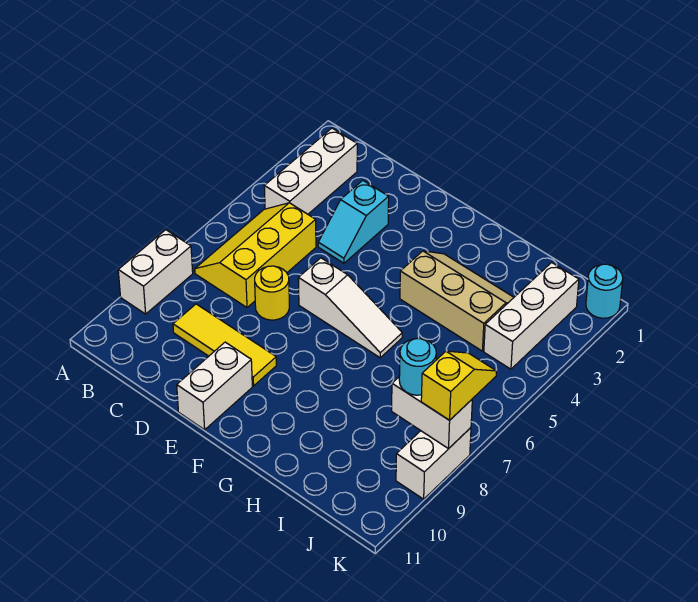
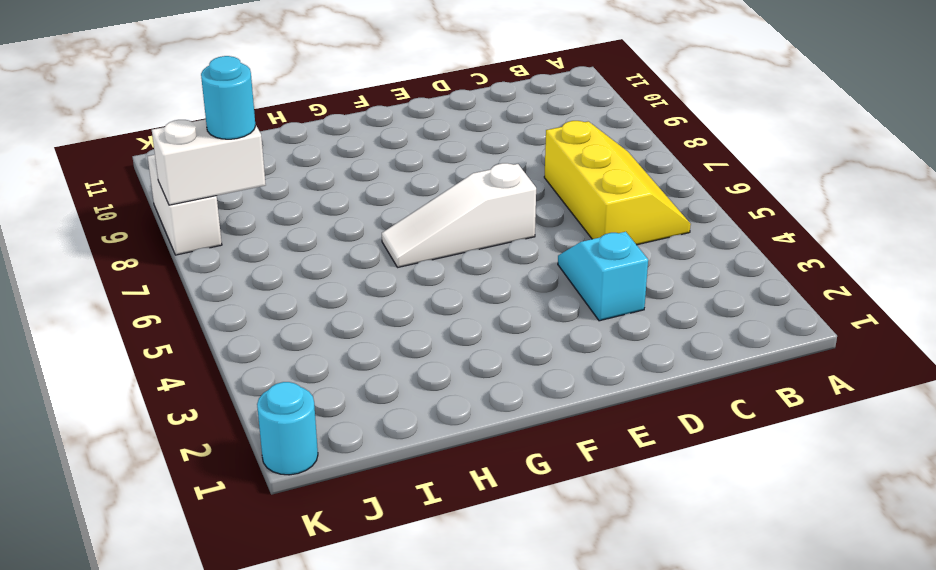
none -> white brick A8:A9 level 1
none -> white brick B2:B4 level 1
none -> yellow tile C9:E9 level 1

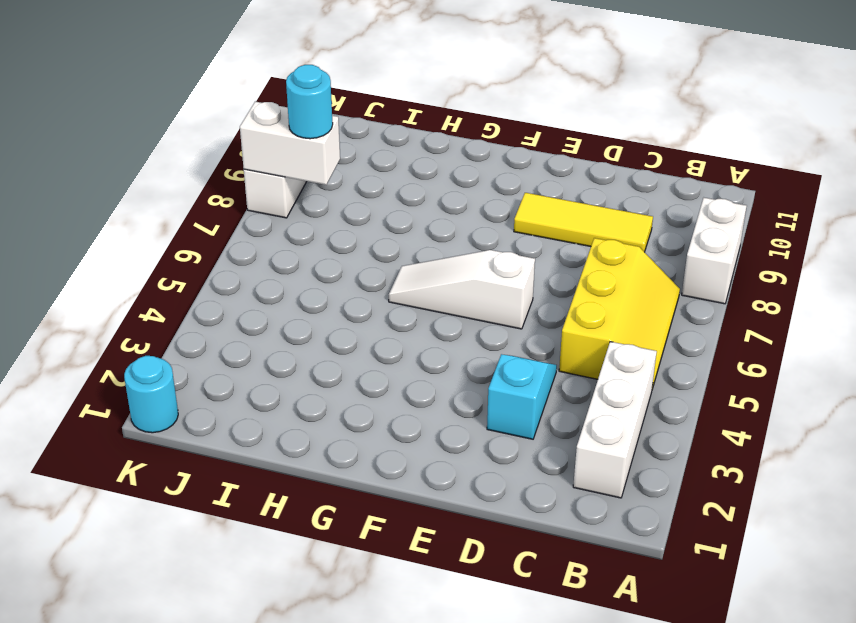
none -> yellow round brick D7 level 1
none -> white brick E10:E11 level 1
none -> tan slope G3:I4 level 1 top 4

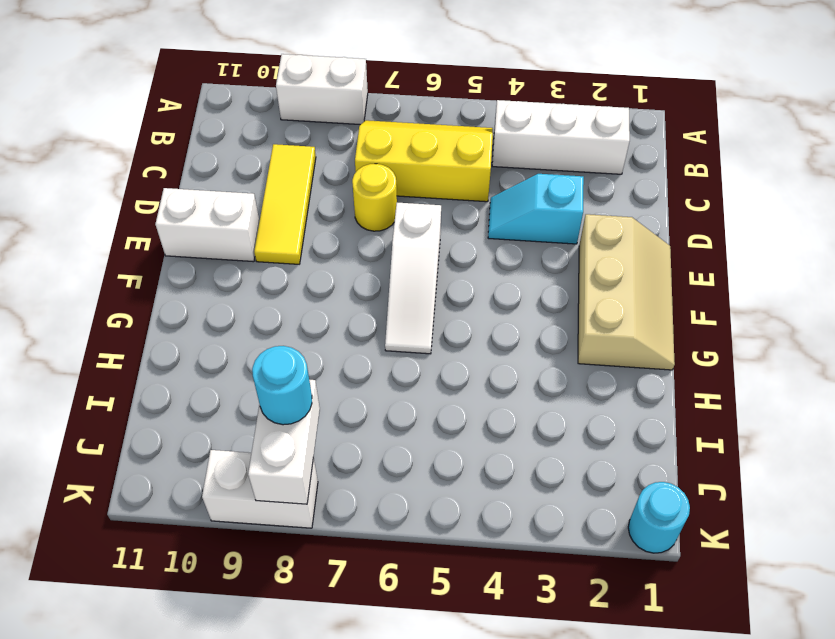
tan slope E1:G2 level 1 top 2 -> tan slope G3:I4 level 1 top 4
none -> white brick J2:J4 level 1
none -> yellow slope K7:K8 level 3 top 8

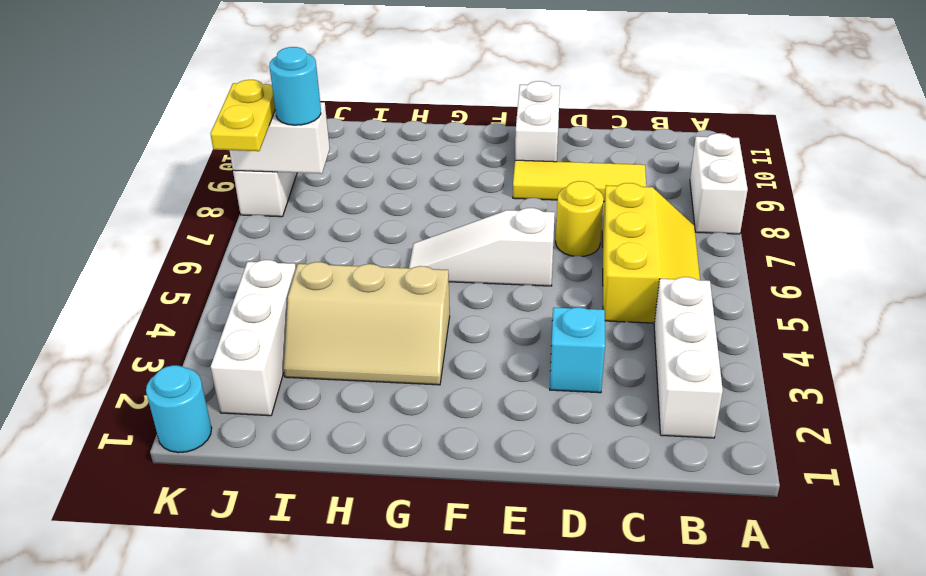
yellow plate K7:K8 level 3 -> yellow slope K7:K8 level 3 top 8

